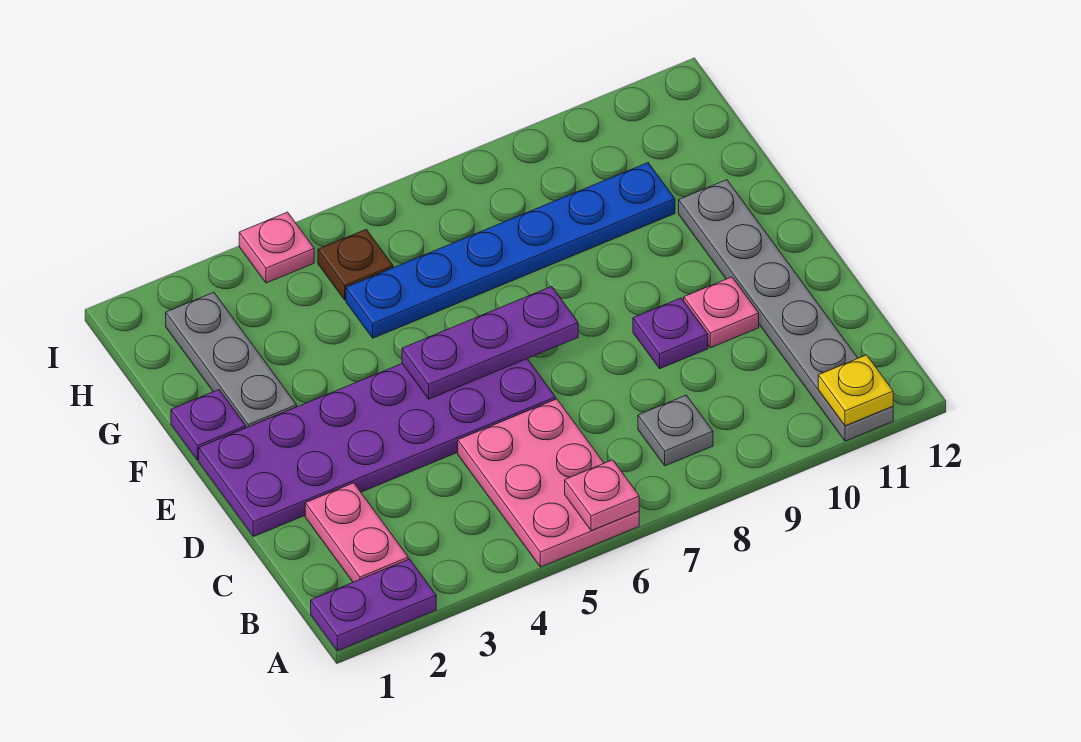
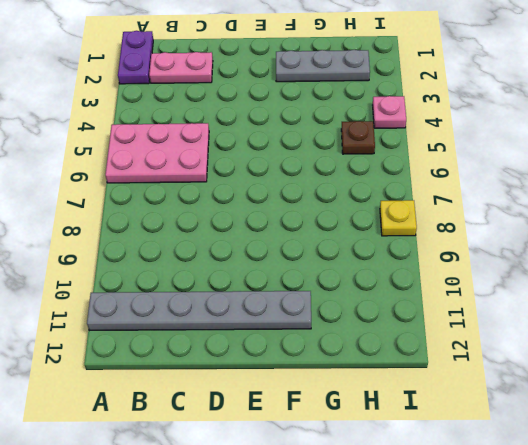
yellow plate I8 level 1 -> yellow plate A11 level 2
none -> grey plate B8 level 1
none -> purple plate D1:E6 level 1
none -> purple plate D9 level 1

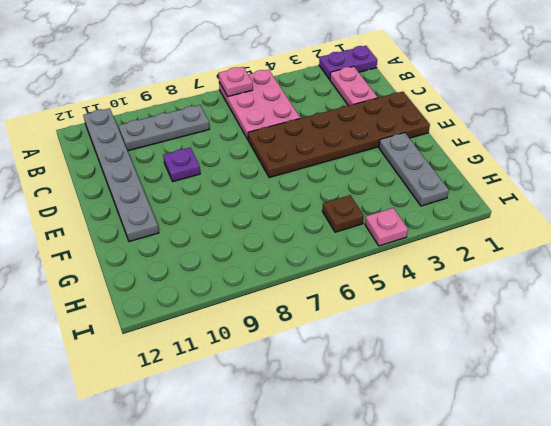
grey plate B8:B10 level 1 -> grey plate B8 level 1
brown plate D1:E6 level 1 -> purple plate D1:E6 level 1
none -> pink plate D10 level 1
none -> purple plate F1 level 1
none -> blue plate G5:G10 level 1

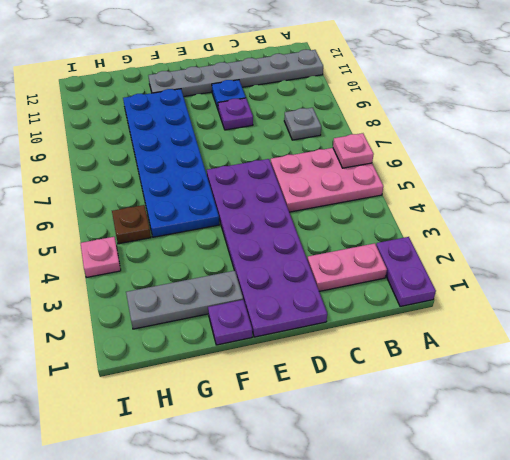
blue plate D10 level 1 -> pink plate D10 level 1
blue plate F5:G10 level 1 -> blue plate G5:G10 level 1
none -> yellow plate A11 level 2
none -> purple plate E5:E7 level 2

